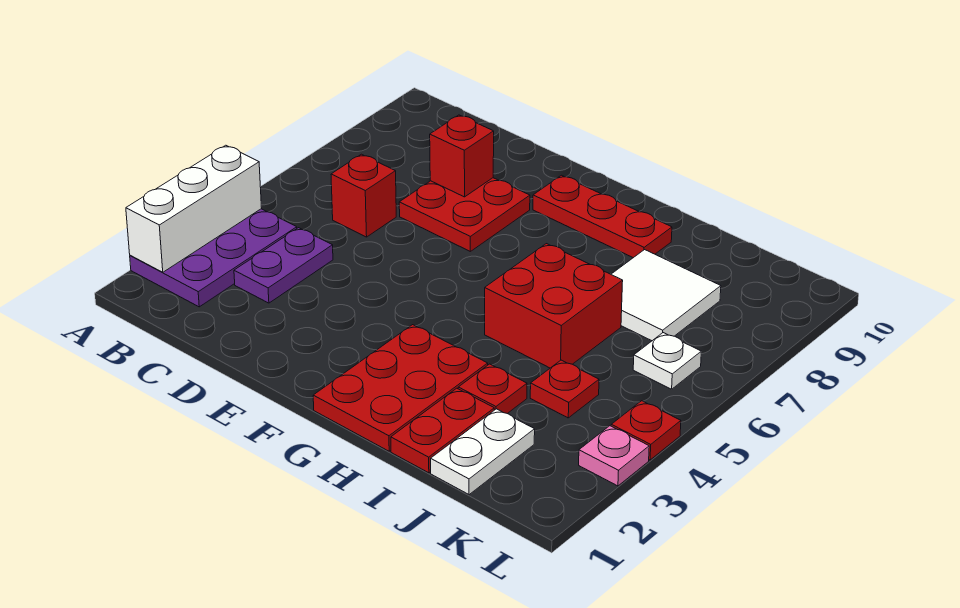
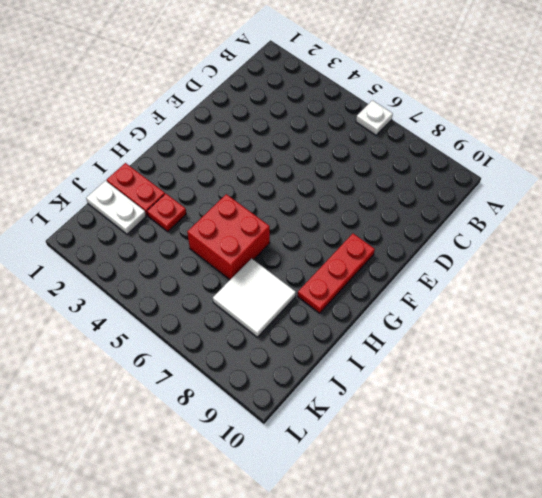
white plate A6 level 1 -> white plate K6 level 1
none -> purple plate A2:B4 level 1
none -> purple plate C3:C4 level 1
none -> red brick C6 level 1

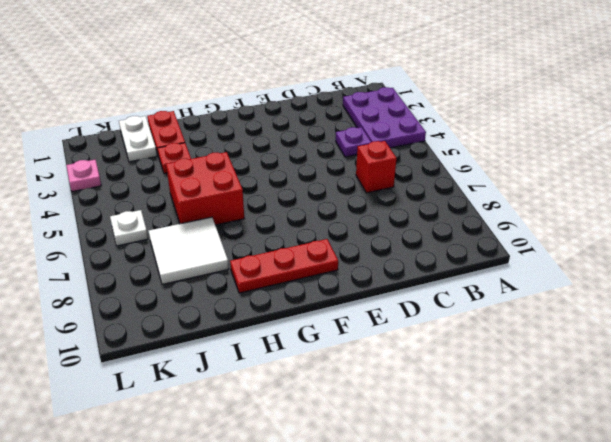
purple plate C4 level 1 -> purple plate C3:C4 level 1
none -> red plate D7:E8 level 1
none -> red plate G1:H3 level 1
none -> red plate J4 level 1

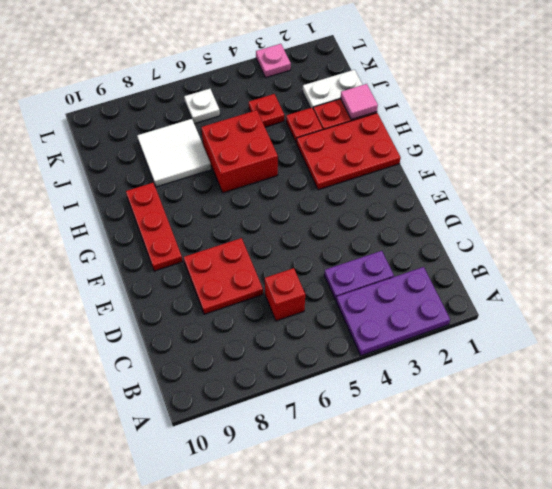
pink tile I1 level 2 -> none
none -> red plate L4 level 1
none -> white brick A2:A4 level 2
none -> red brick D8 level 2

